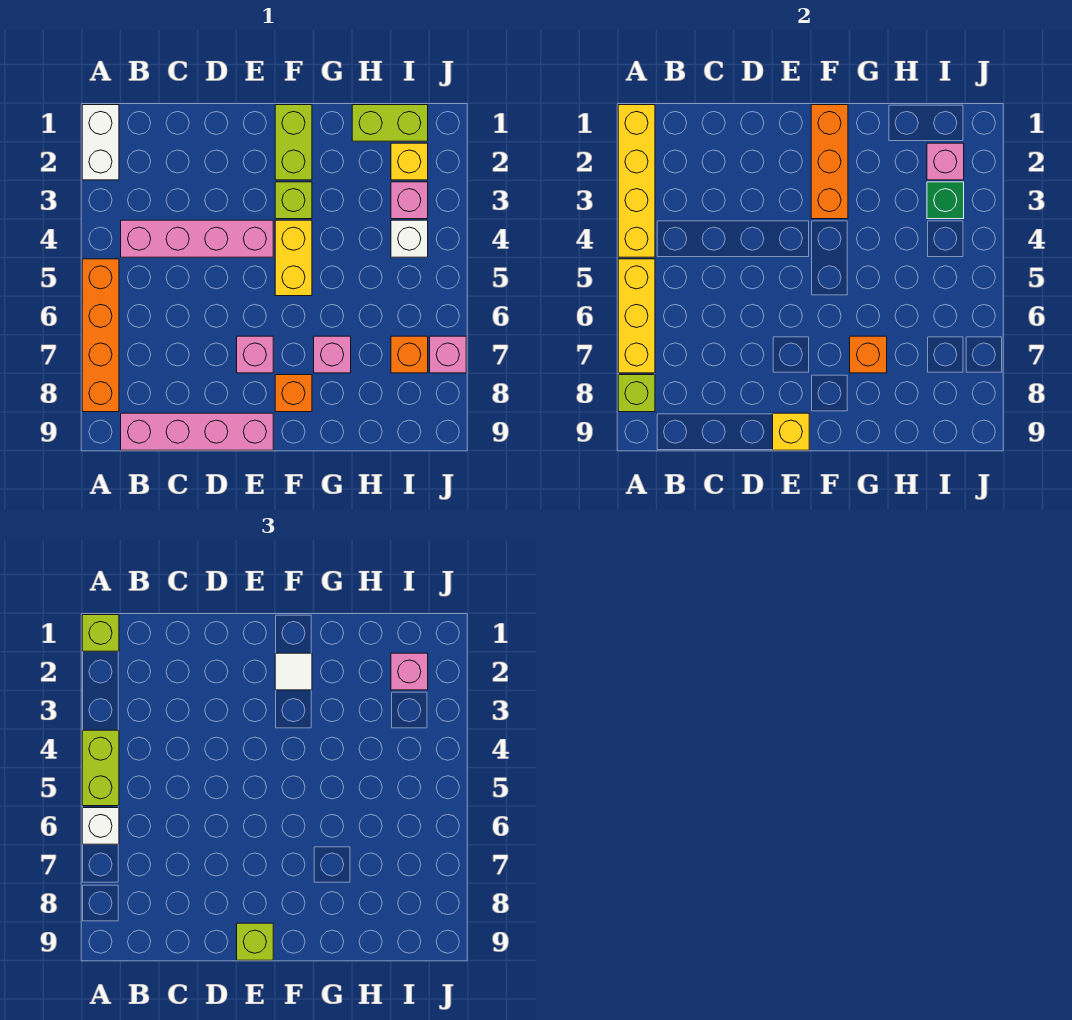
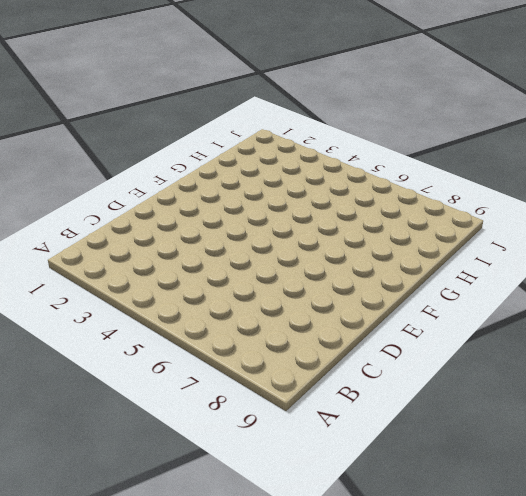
none -> white brick A1:A2 level 1
none -> orange brick A5:A8 level 1
none -> pink brick B4:E4 level 1
none -> pink brick B9:E9 level 1

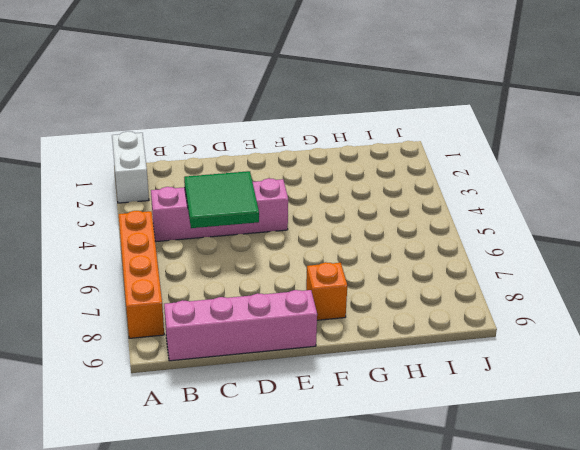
green tile C4:D5 level 2 -> none
none -> pink brick E7 level 1
none -> lime brick F1:F2 level 1
none -> lime brick F3 level 1
none -> yellow brick F4:F5 level 1

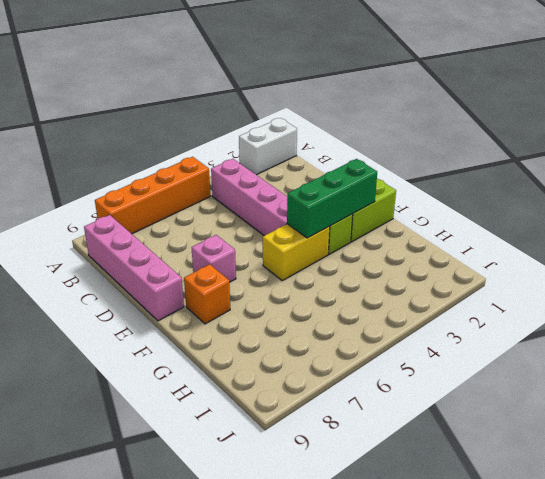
green brick F2:F4 level 2 -> orange brick F1:F3 level 2
none -> pink brick G7 level 1
none -> lime brick H1:I1 level 1
none -> yellow brick I2 level 1
none -> pink brick I3 level 1

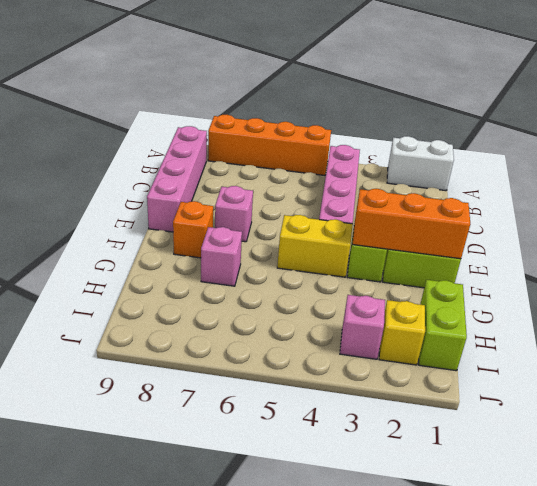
none -> white brick I4 level 1
none -> orange brick I7 level 1
none -> pink brick J7 level 1
none -> yellow brick A1:A4 level 2

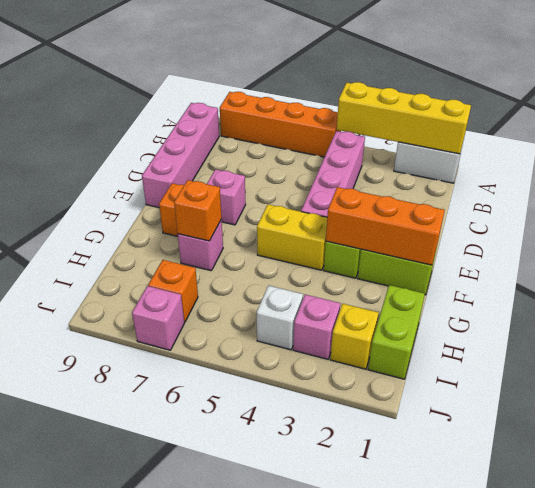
none -> yellow brick A5:A7 level 2
none -> lime brick A8 level 2
none -> yellow brick E9 level 2
none -> pink brick I2 level 2

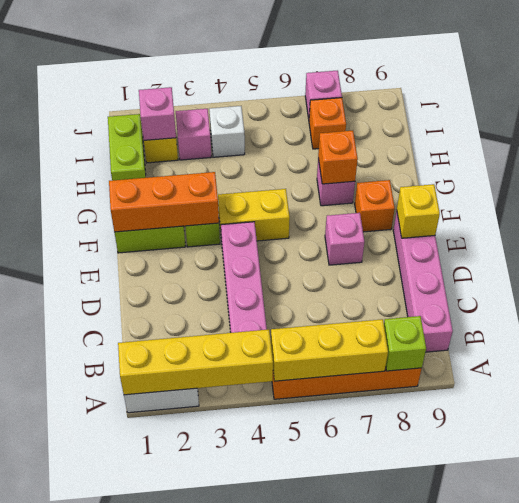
none -> green brick I3 level 2
none -> lime brick A1 level 3
none -> lime brick A4:A5 level 3
none -> white brick A6 level 3

